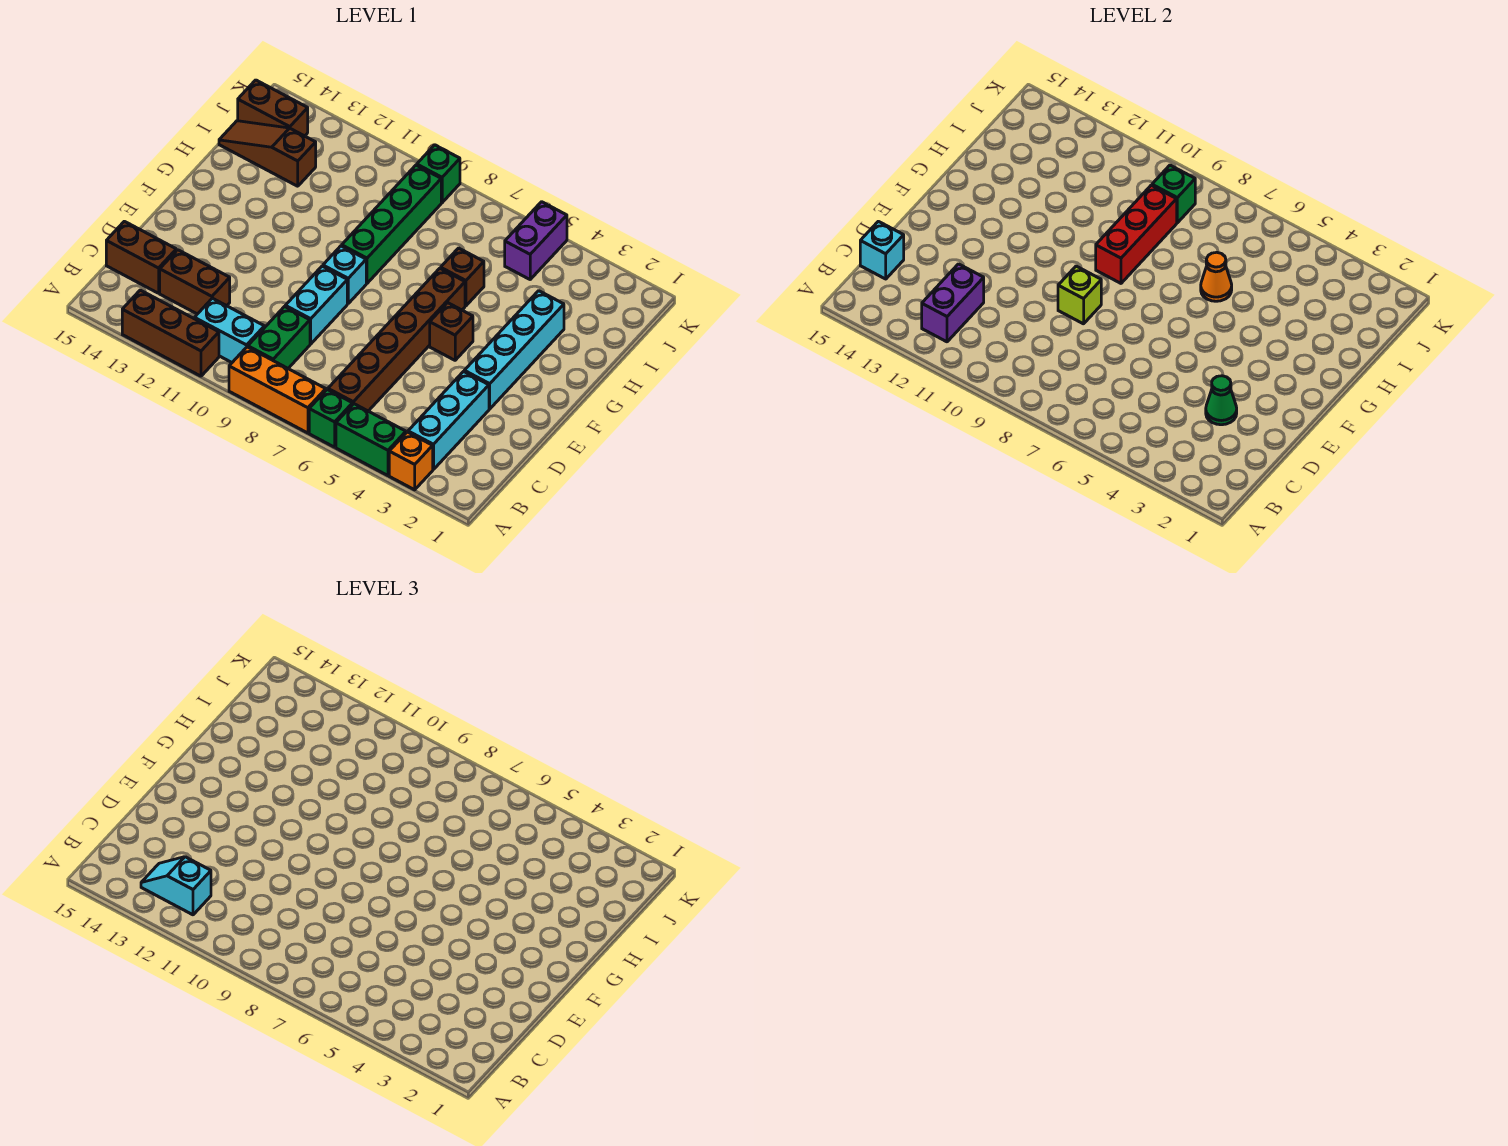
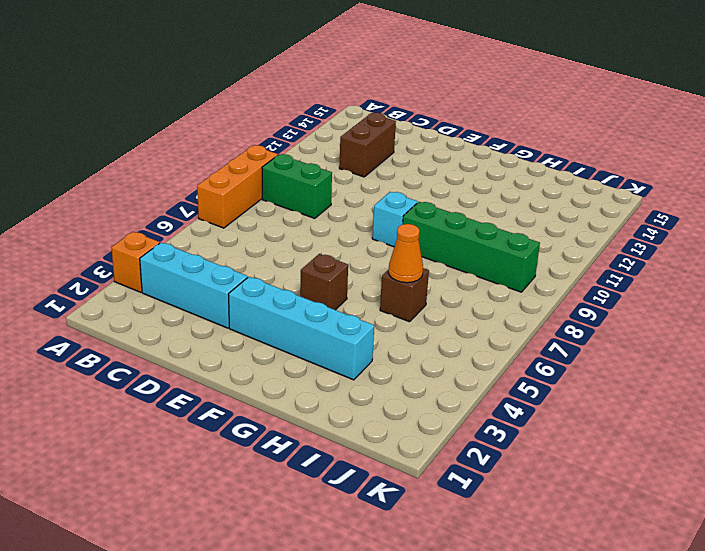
none -> green brick A4:A5 level 1
none -> green brick A6 level 1
none -> brown brick A11:A13 level 1

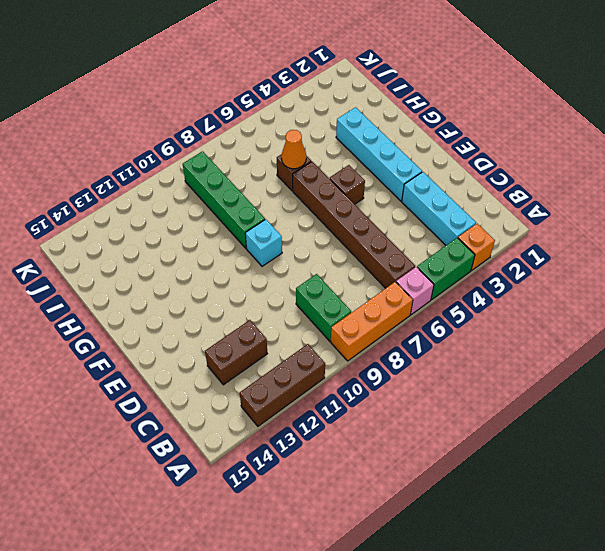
pink brick A6 level 1 -> green brick A6 level 1
none -> cyan brick B10:B11 level 1
none -> brown brick C14:C15 level 1
none -> cyan brick D9:E9 level 1

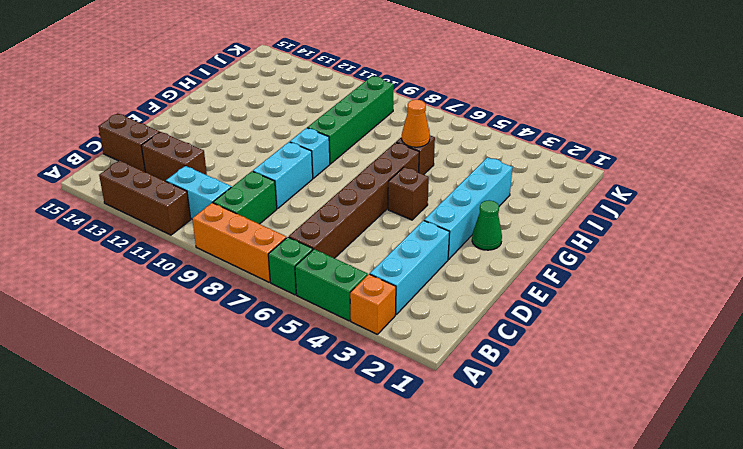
green cone F2 level 1 -> green cone D3 level 2
none -> brown slope I13:I15 level 1 top 13
none -> purple brick J5:K5 level 1
none -> brown brick J14:J15 level 1

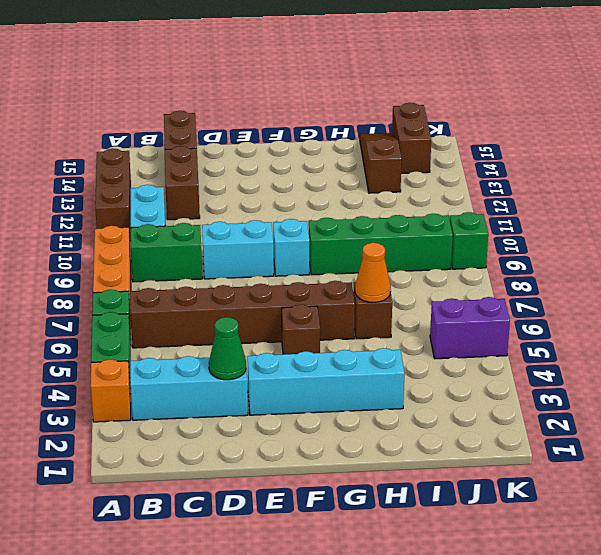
none -> purple brick B12:C12 level 2
none -> cyan brick C15 level 2
none -> lime brick E9 level 2

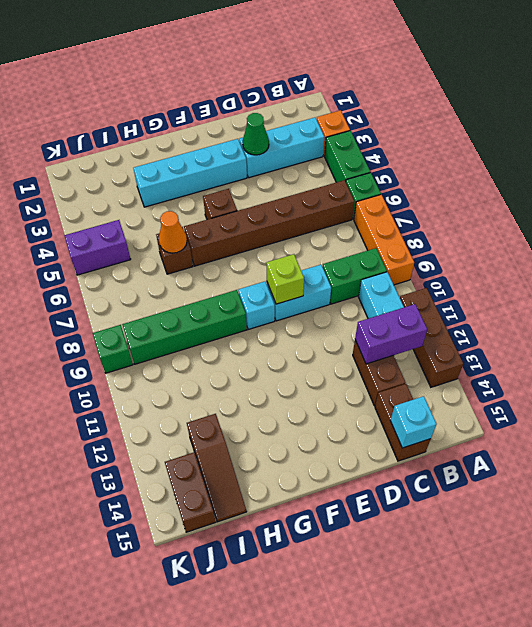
none -> red brick G9:I9 level 2
none -> green brick J9 level 2
none -> cyan slope B12:B13 level 3 top 12

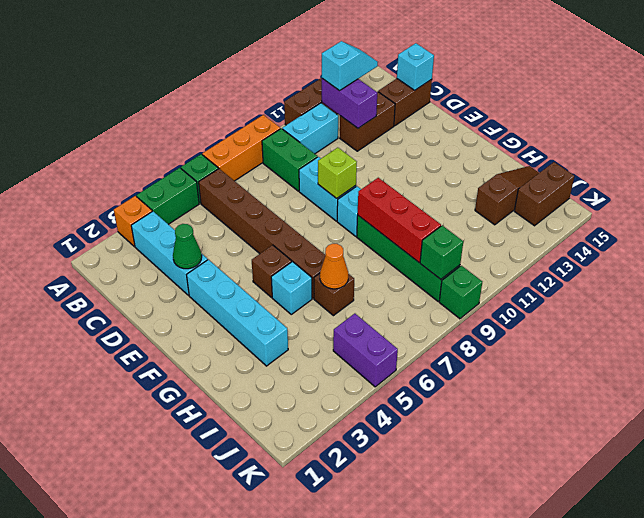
cyan brick G5 level 1 -> none

